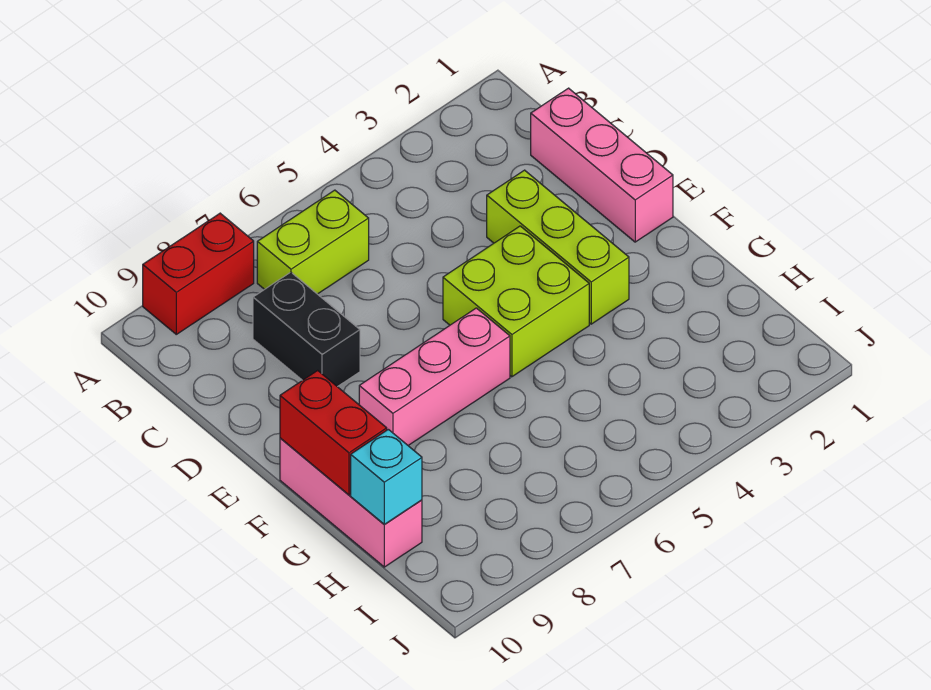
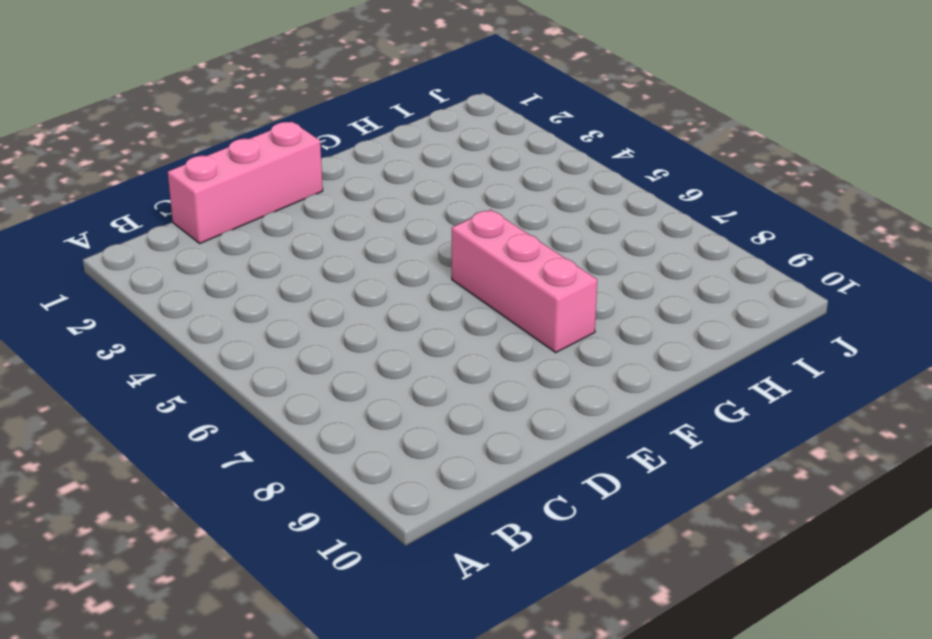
none -> red brick A8:A9 level 1
none -> lime brick B6:B7 level 1

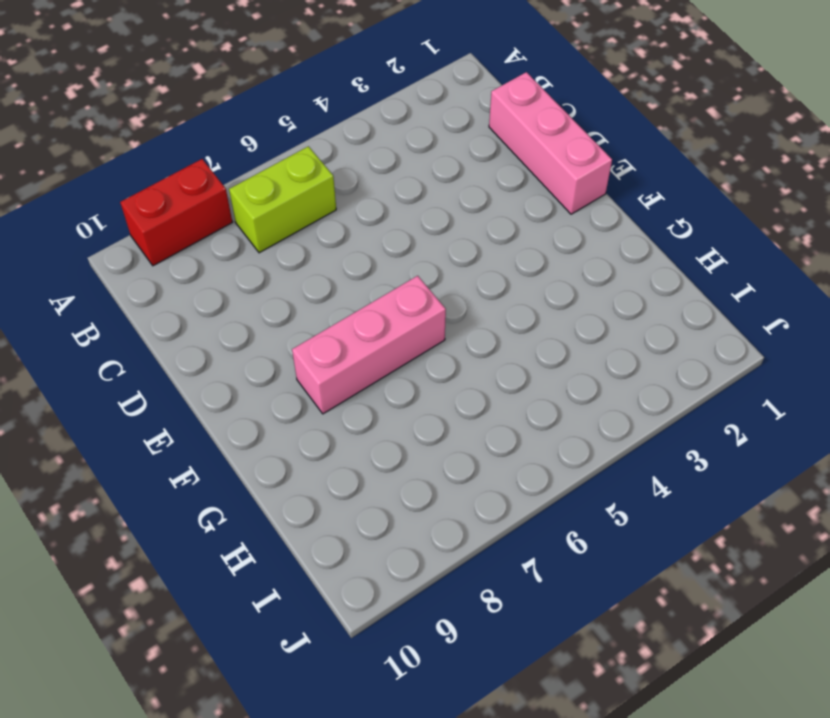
none -> black brick C8:D8 level 1
none -> lime brick D3:F3 level 1

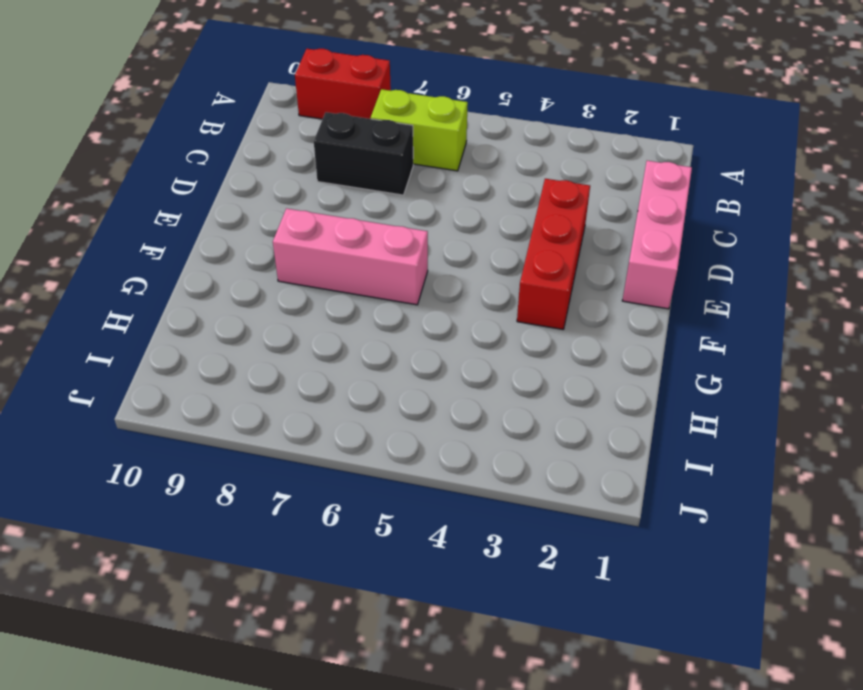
black brick C7:C8 level 1 -> black brick C8:D8 level 1
red brick D3:F3 level 1 -> lime brick D3:F3 level 1
none -> lime brick E4:F5 level 1
none -> pink brick F10:H10 level 1

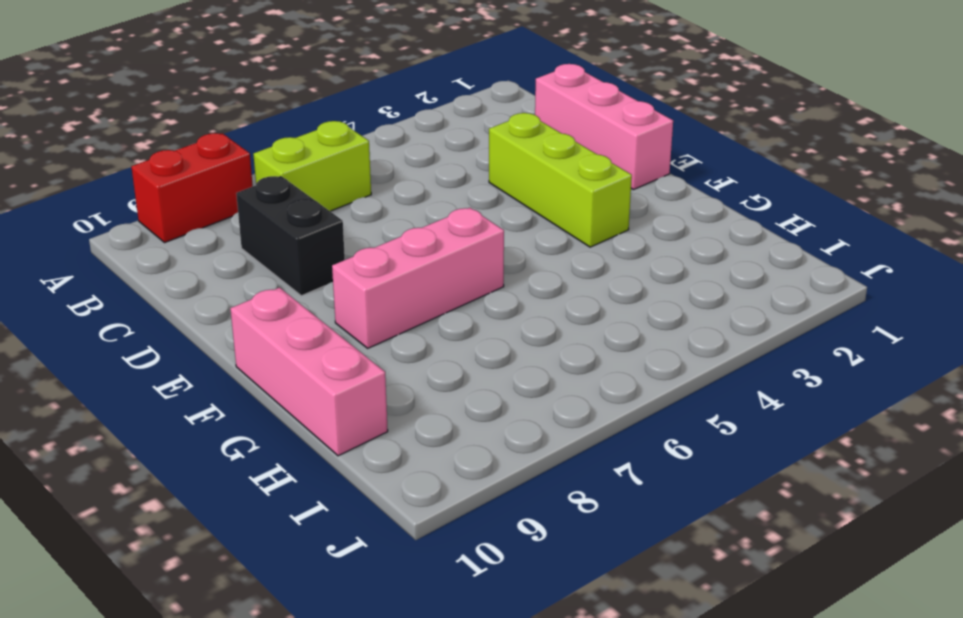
none -> lime brick E4:F5 level 1
none -> red brick F10:G10 level 2

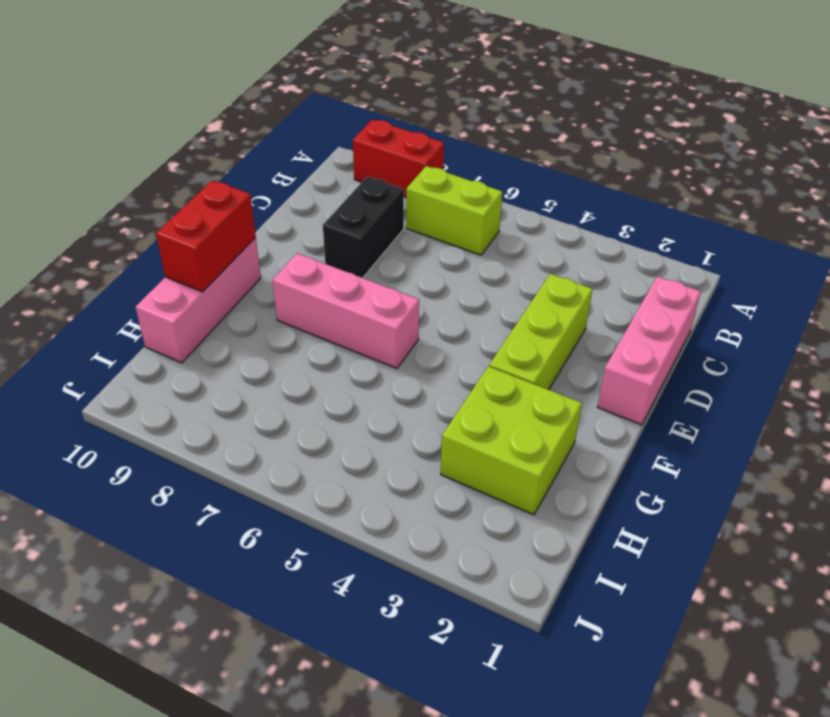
lime brick G2:H3 level 1 -> lime brick E4:F5 level 1
none -> cyan brick H10 level 2

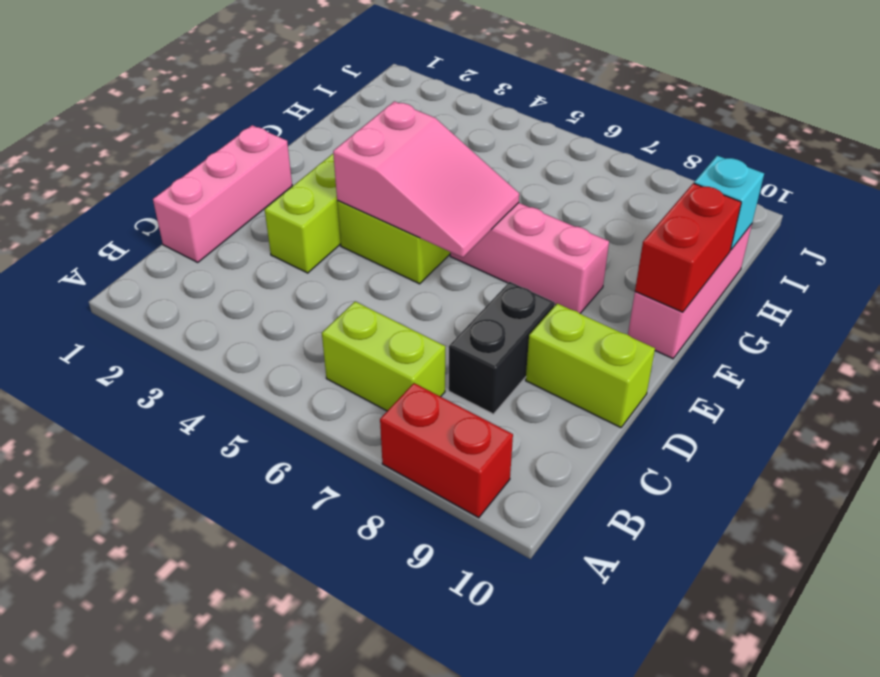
lime brick D9:D10 level 1 -> none
pink slope E4:F6 level 2 top 4 -> none

